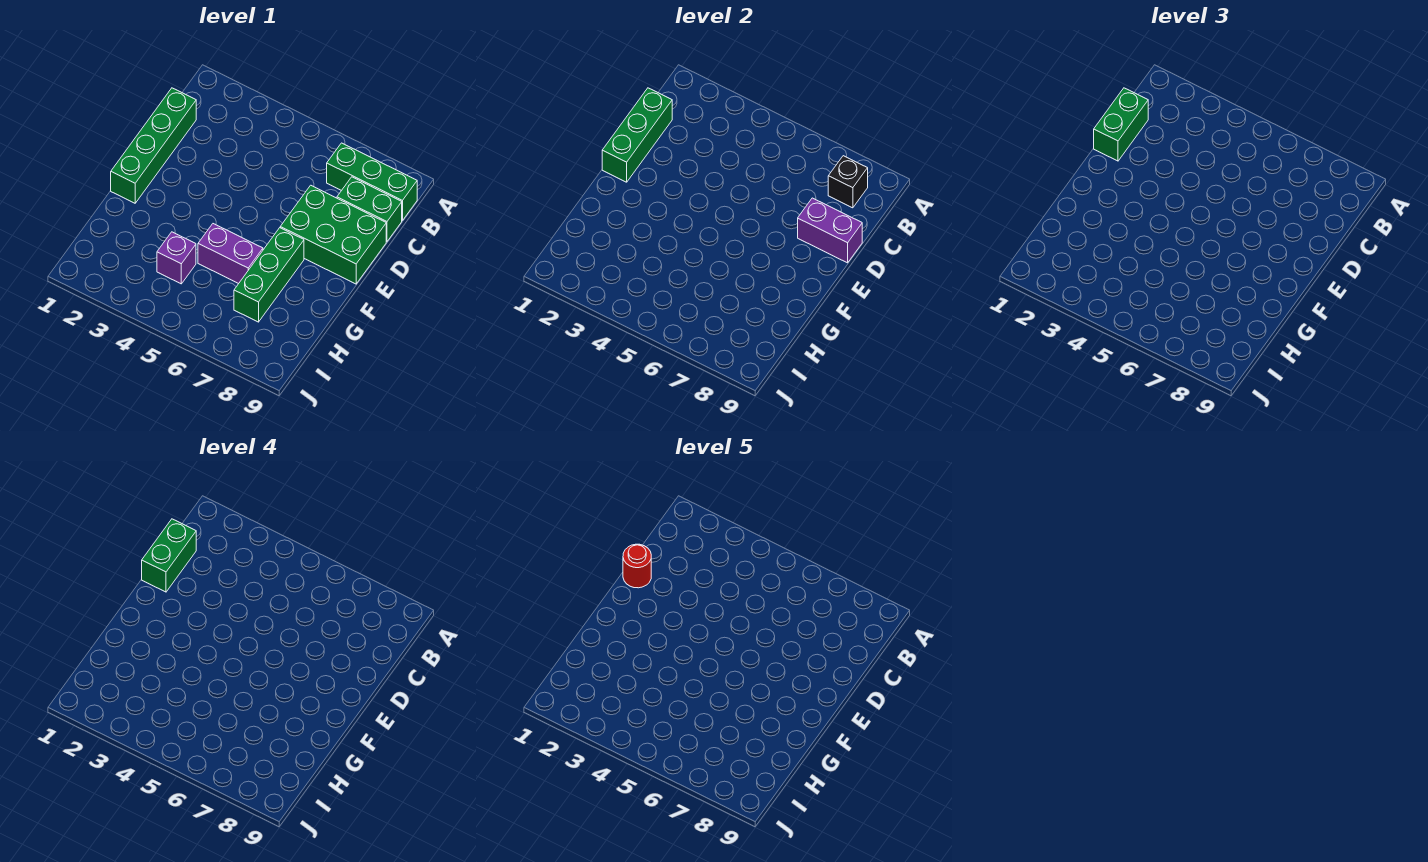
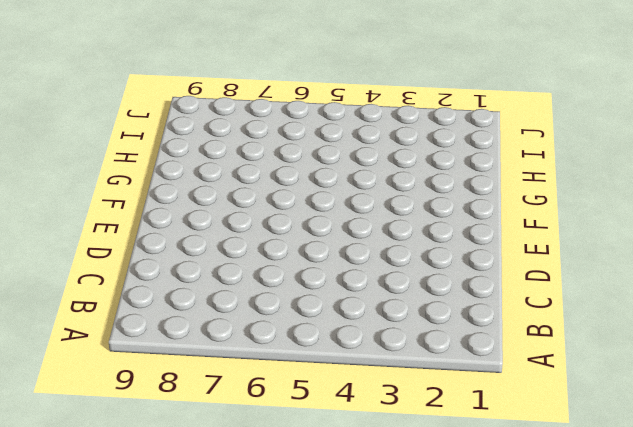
none -> green brick B7:B9 level 1
none -> green brick C1:F1 level 1
none -> green brick C8:C9 level 1

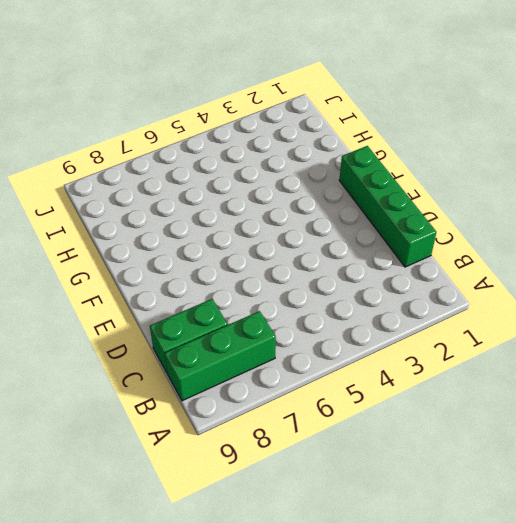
none -> green brick D7:E9 level 1
none -> green brick F7:H7 level 1
none -> purple brick G5:G6 level 1

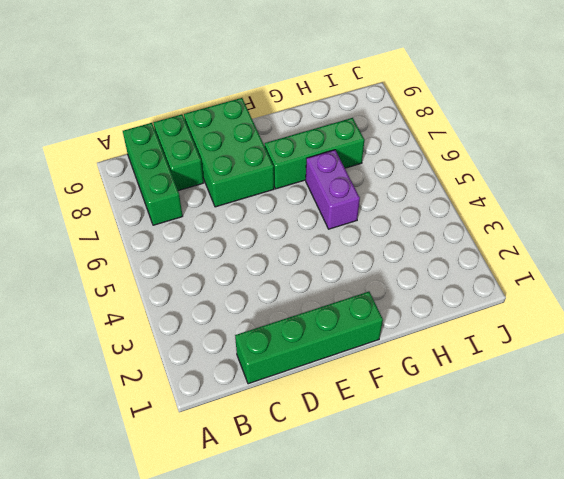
none -> purple brick H4 level 1
none -> black brick B8 level 2
none -> green brick C1:E1 level 2

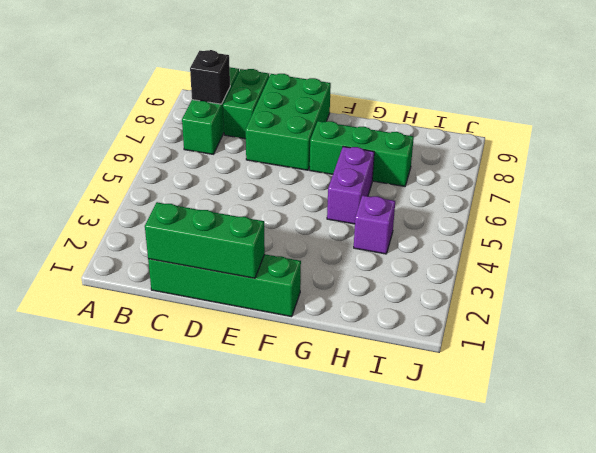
none -> purple brick D8:D9 level 2
none -> green brick C1:D1 level 3
none -> green brick C1:D1 level 4

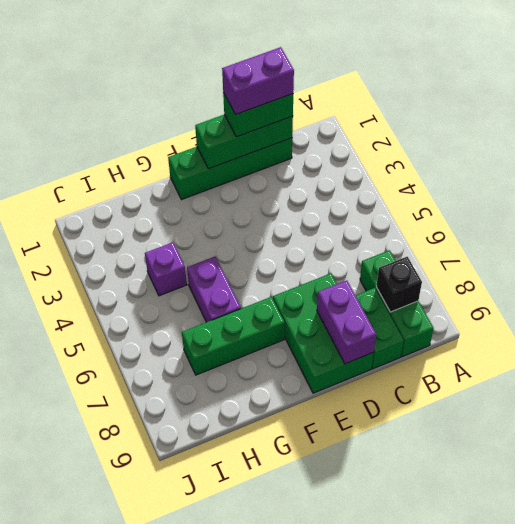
purple brick C1:D1 level 4 -> green brick C1:D1 level 4
none -> red round brick D1 level 5

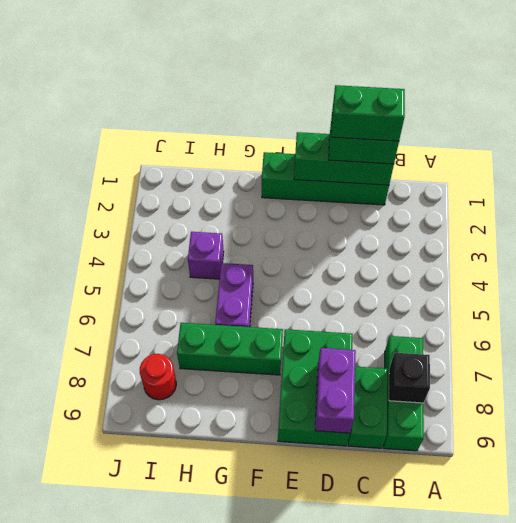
red round brick I8 level 1 -> red round brick D1 level 5

